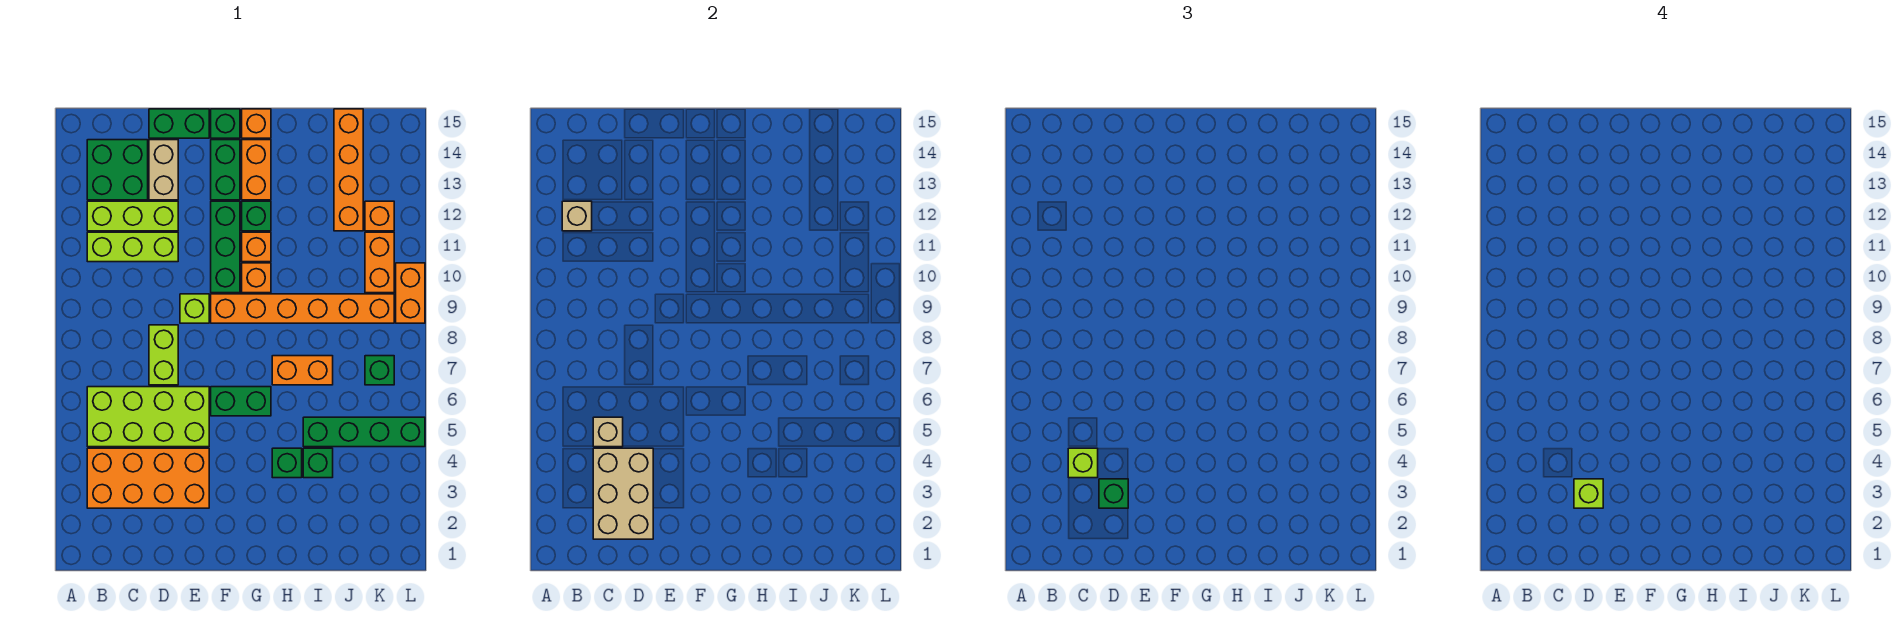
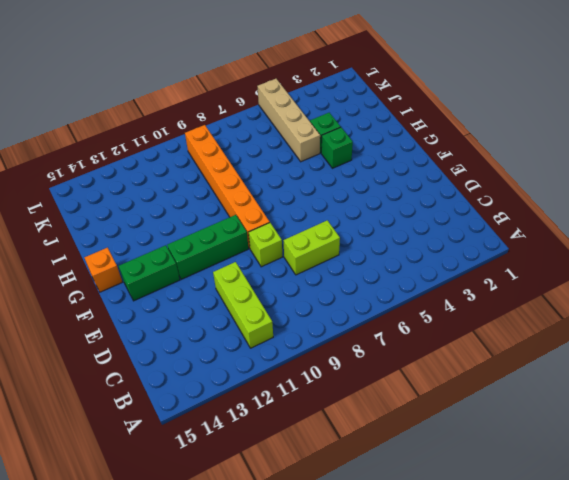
tan brick I5:L5 level 1 -> green brick I5:L5 level 1
none -> orange brick B3:E4 level 1
none -> lime brick B5:E6 level 1
none -> lime brick B12:D12 level 1
none -> green brick B13:C14 level 1

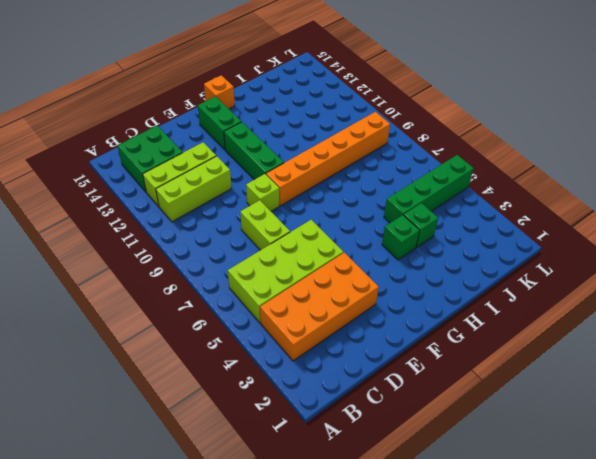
none -> tan brick D13:D14 level 1
none -> green brick D15:E15 level 1
none -> green brick F6:G6 level 1
none -> green brick F15 level 1

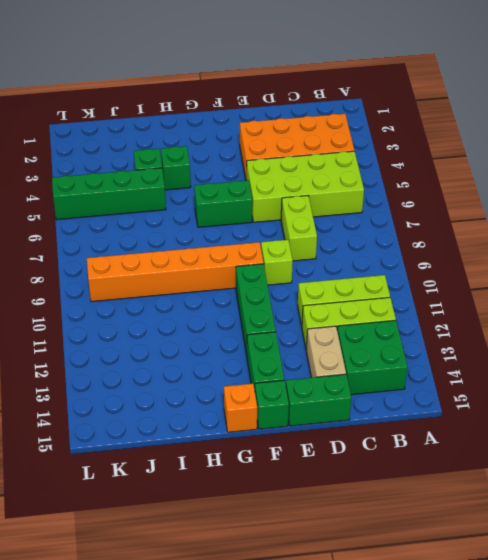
none -> orange brick G10 level 1
none -> orange brick G11 level 1
none -> green brick G12 level 1
none -> orange brick G13:G14 level 1

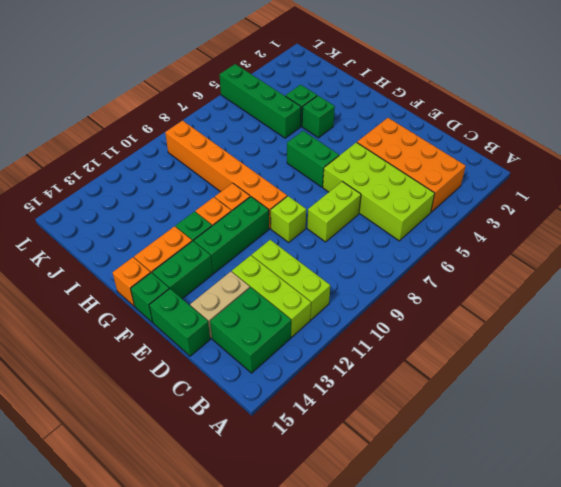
none -> orange brick H7:I7 level 1
none -> orange brick J12:J15 level 1
none -> green brick K7 level 1
none -> orange brick K10:K11 level 1

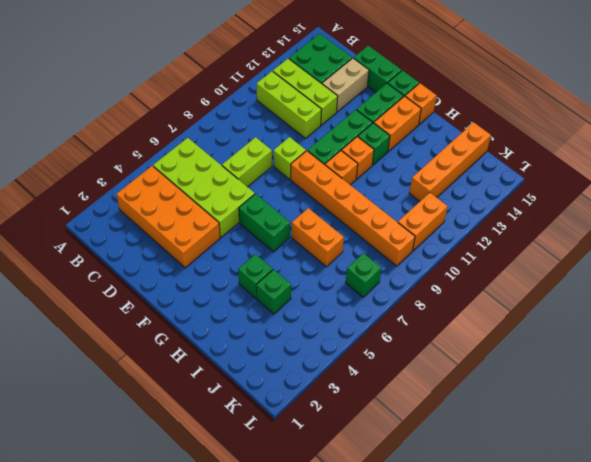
none -> green brick I5:L5 level 1
none -> orange brick K12 level 1
none -> orange brick L9:L10 level 1
none -> tan brick B12 level 2

